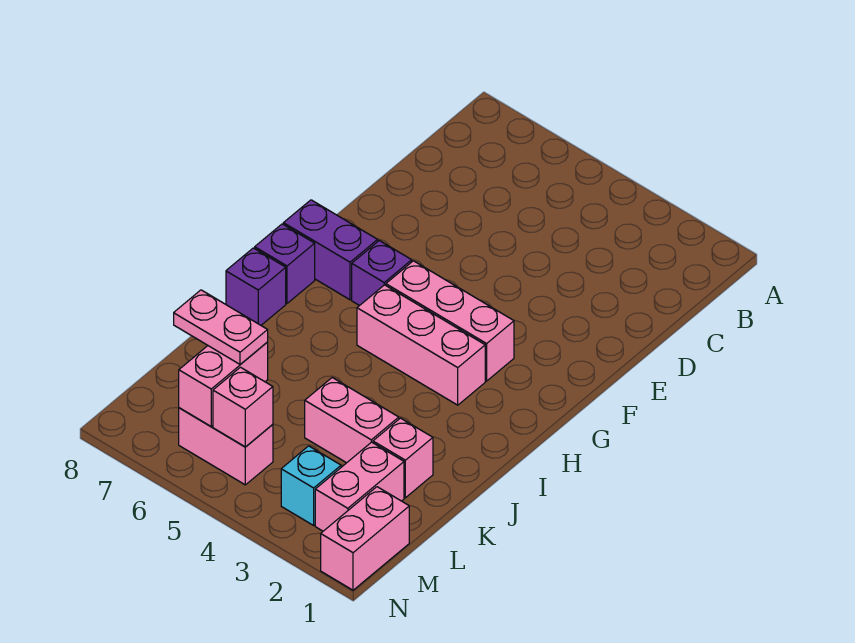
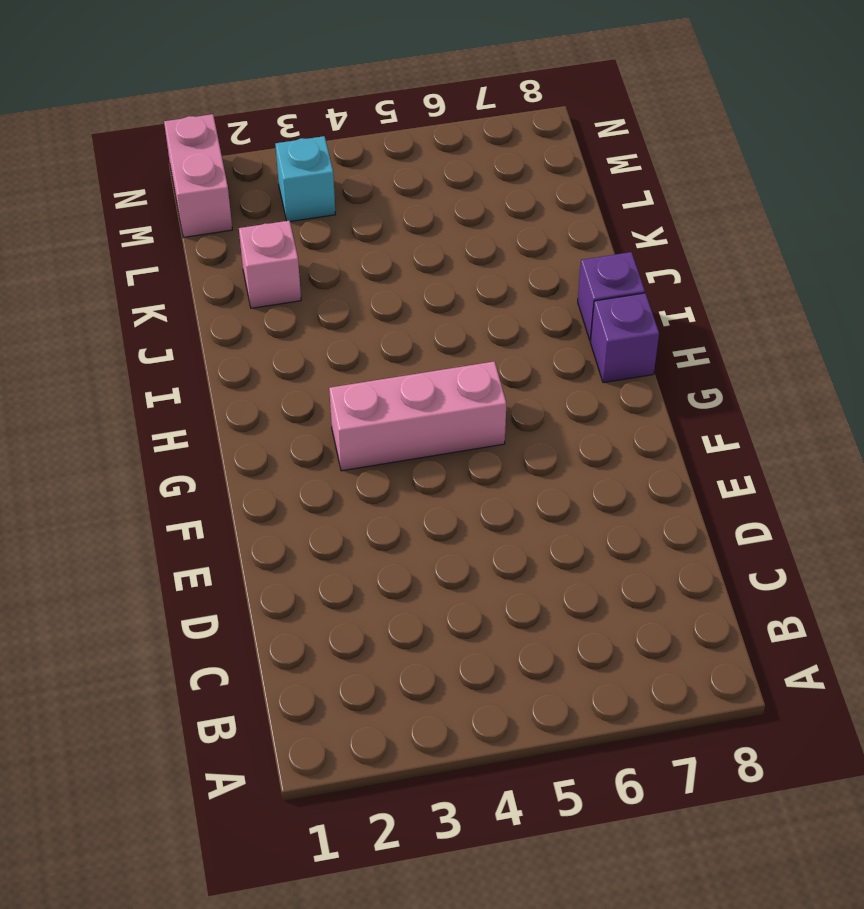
none -> purple brick G6 level 1
none -> purple brick G7:G8 level 1
none -> pink brick H3:H5 level 1

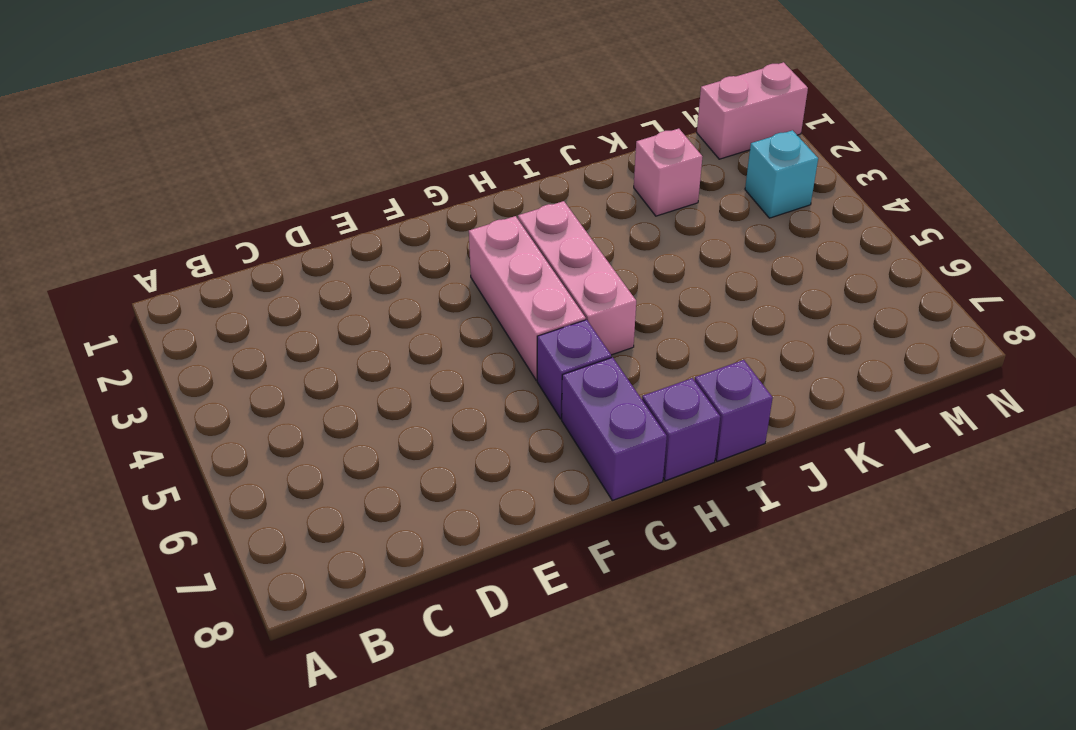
none -> pink brick K3:K4 level 1
none -> pink brick L2:M2 level 1
none -> pink brick M5:M6 level 1

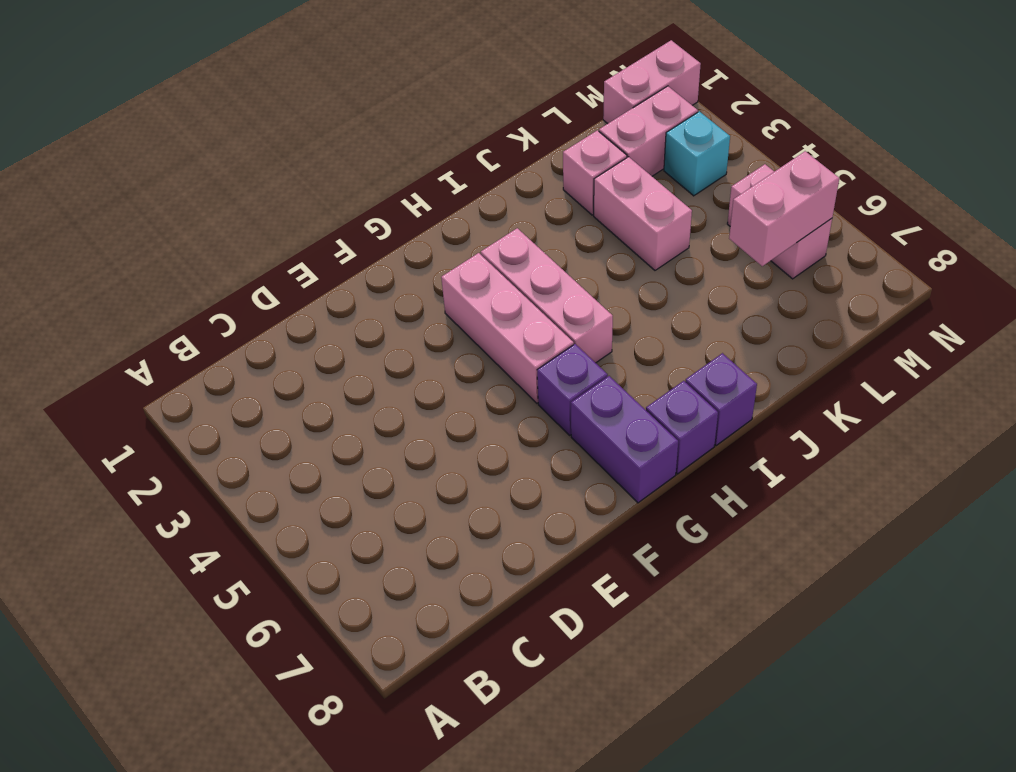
none -> pink brick M5 level 2
none -> pink plate L6:L7 level 3

